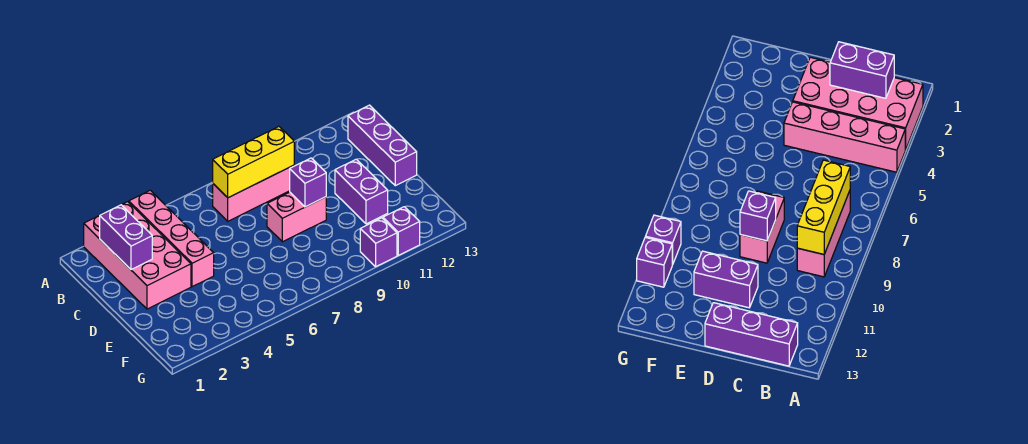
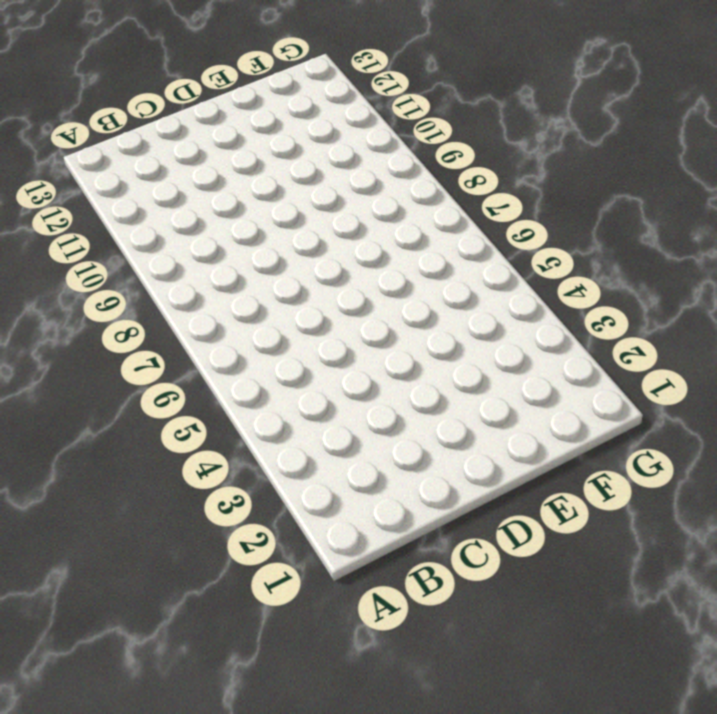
none -> pink brick A2:D3 level 1
none -> pink brick A4:D4 level 1

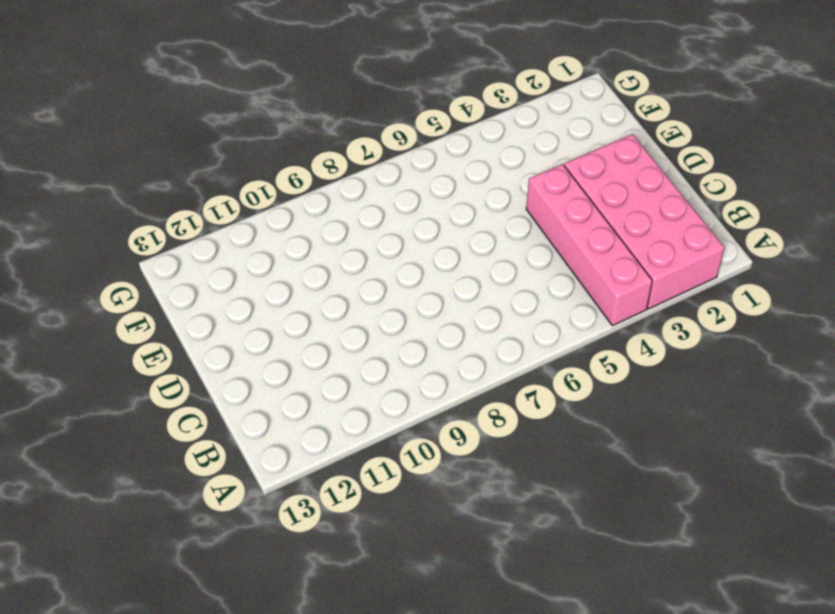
none -> pink brick B7:B9 level 1
none -> purple brick B13:D13 level 1

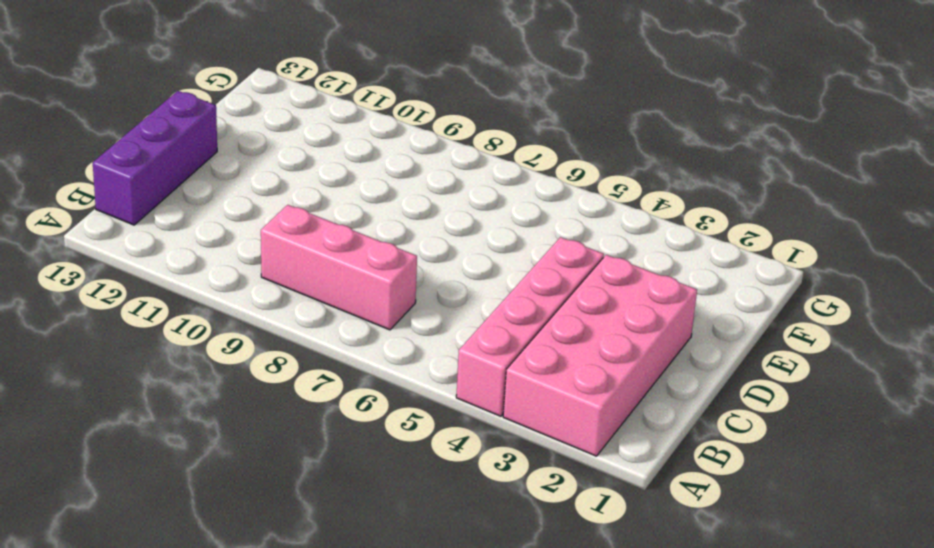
none -> pink brick D8:D9 level 1
none -> purple brick D11:E11 level 1

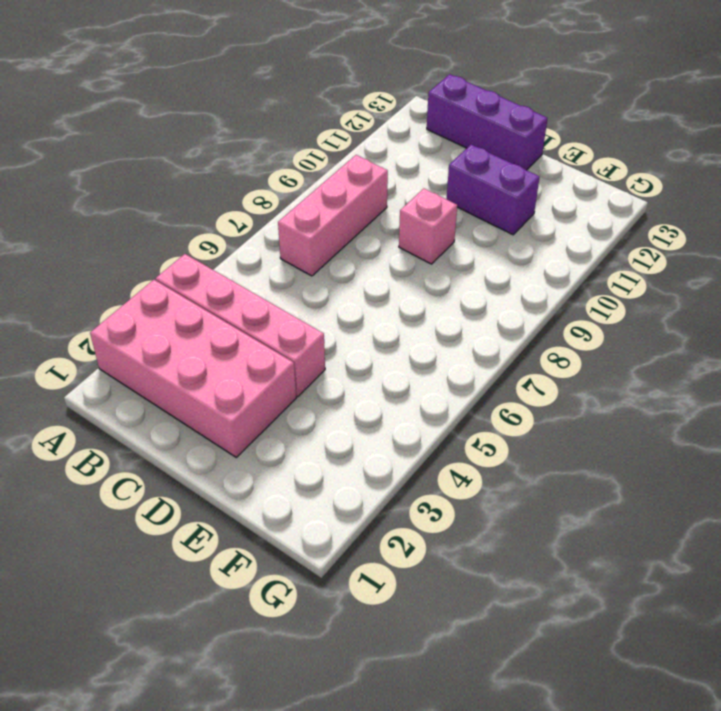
pink brick D9 level 1 -> pink brick D8:D9 level 1
none -> purple brick G10 level 1
none -> purple brick G11 level 1

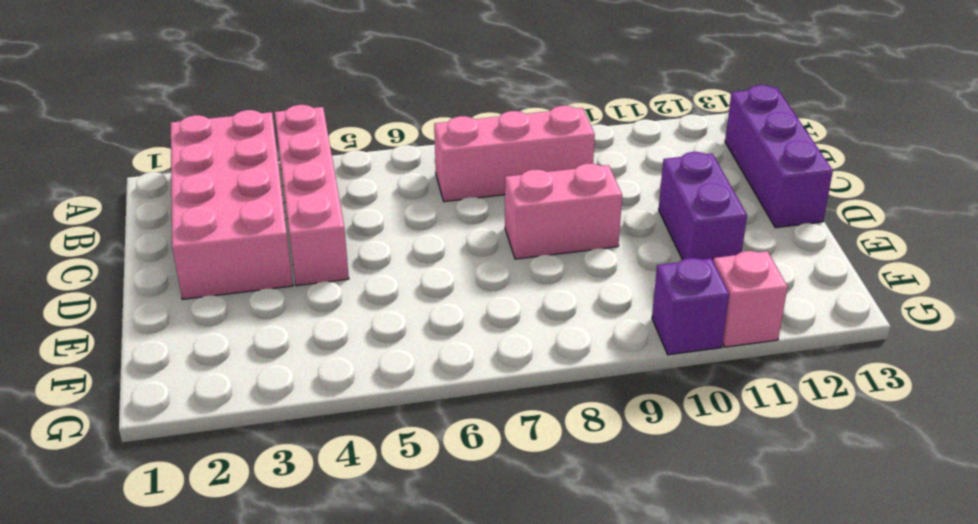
pink brick G11 level 1 -> purple brick G11 level 1
none -> purple brick B2:C2 level 2
none -> yellow brick B7:B9 level 2

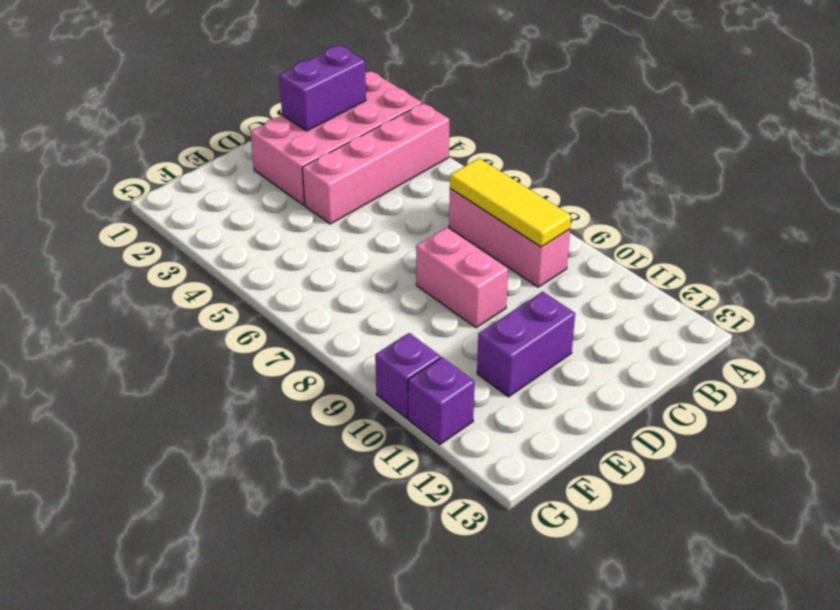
yellow tile B7:B9 level 2 -> yellow brick B7:B9 level 2
none -> purple brick B13:D13 level 1
none -> purple brick D9 level 2

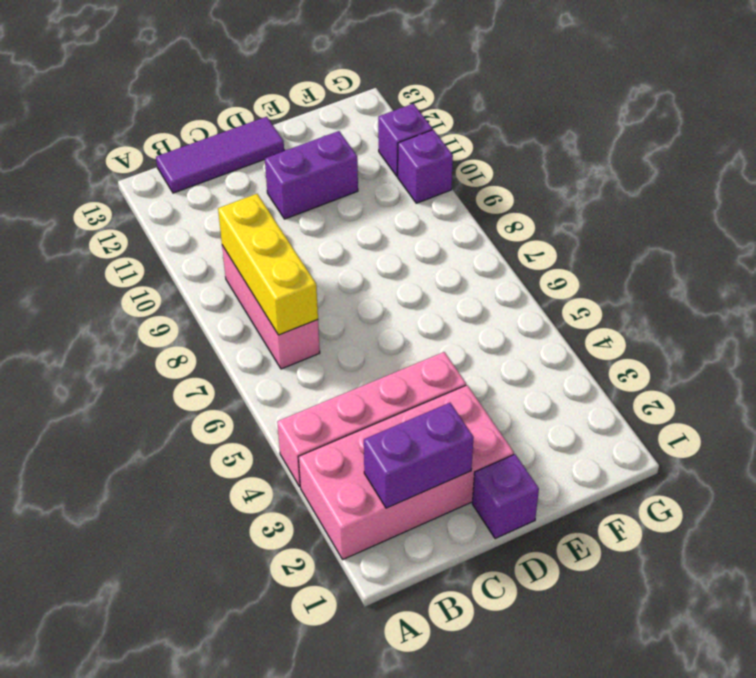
purple tile B13:D13 level 1 -> purple brick B13:D13 level 1
purple brick D1 level 1 -> purple brick D9 level 2
none -> pink brick D8:D9 level 1

